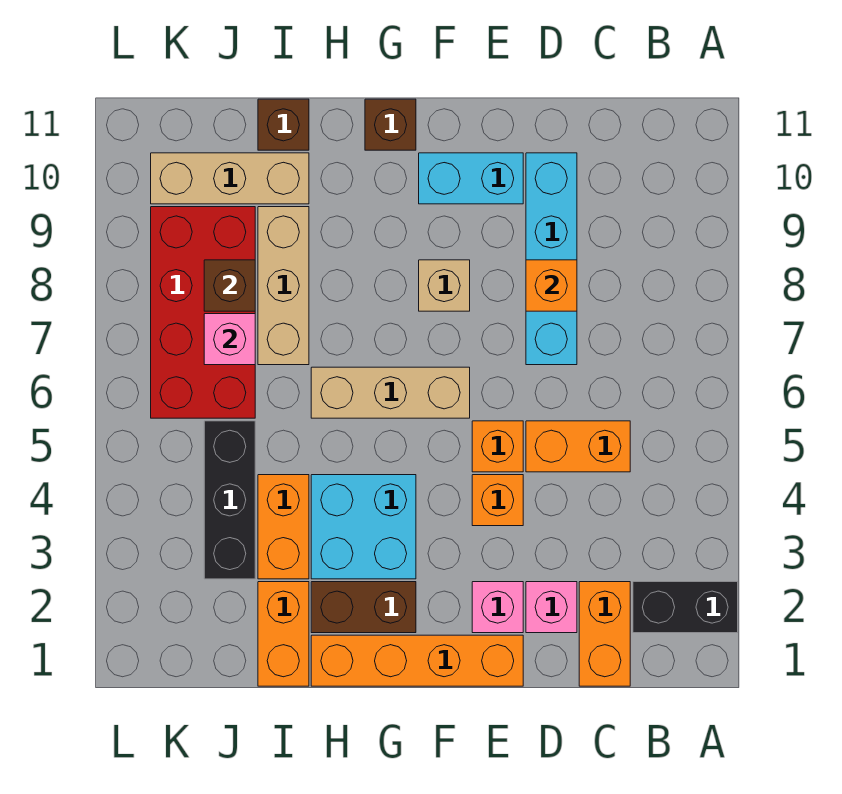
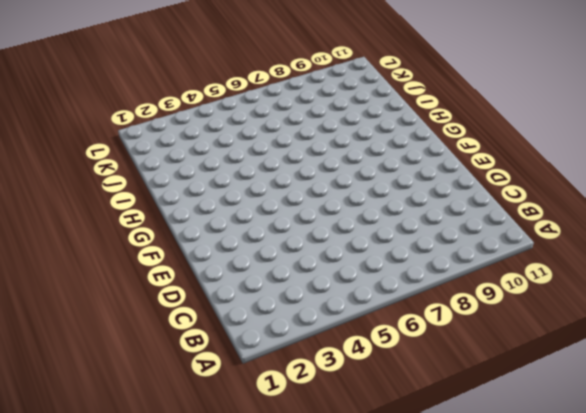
none -> black brick A2:B2 level 1
none -> orange brick C1:C2 level 1
none -> orange brick C5:D5 level 1

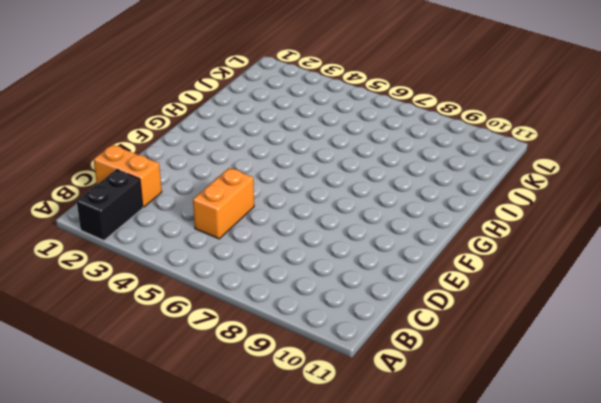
none -> pink brick D2 level 1
none -> cyan brick D7:D10 level 1
none -> orange brick E1:H1 level 1

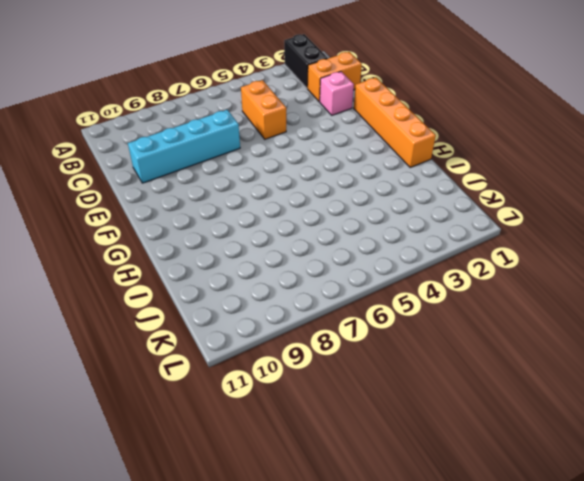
none -> pink brick E2 level 1
none -> orange brick E4 level 1
none -> orange brick E5 level 1

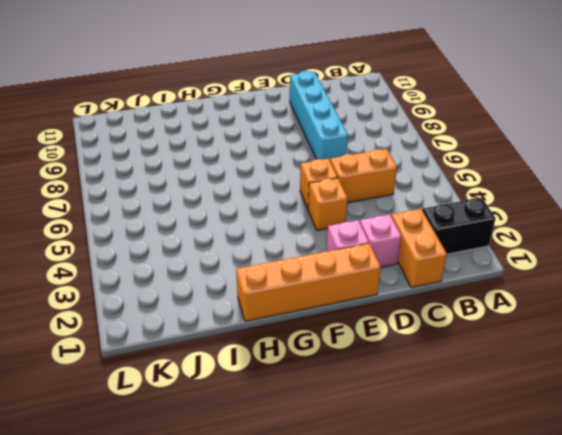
none -> cyan brick E10:F10 level 1
none -> tan brick F6:H6 level 1
none -> tan brick F8 level 1

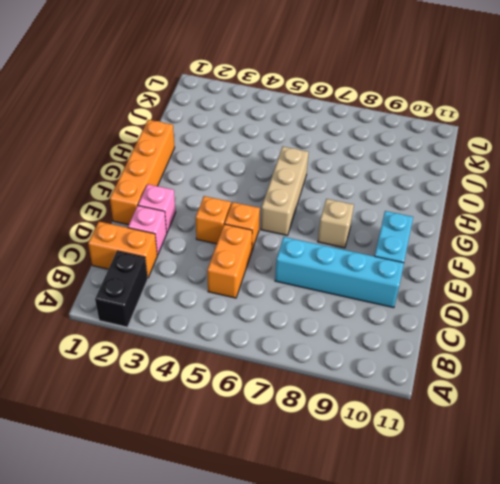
none -> brown brick G2:H2 level 1
none -> cyan brick G3:H4 level 1
none -> brown brick G11 level 1

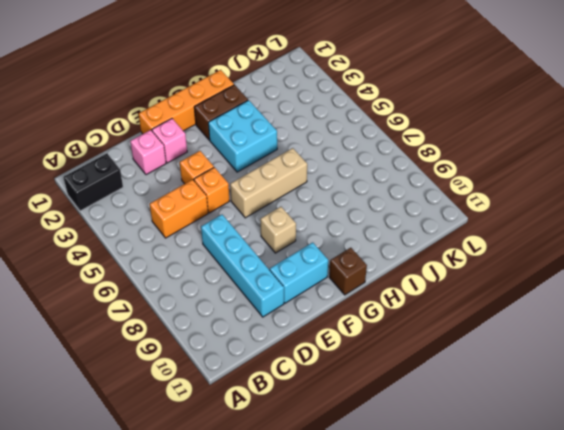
none -> orange brick C1:C2 level 1
none -> orange brick I1:I2 level 1
none -> orange brick I3:I4 level 1

